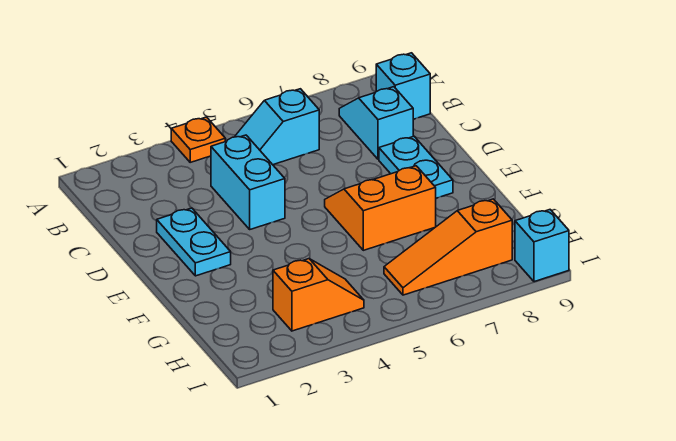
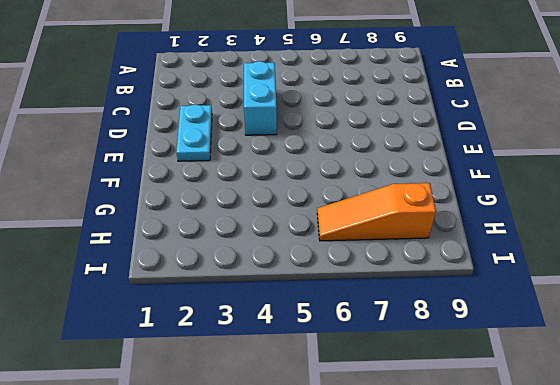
none -> orange plate A4 level 1
none -> cyan slope B5:B6 level 1 top 6

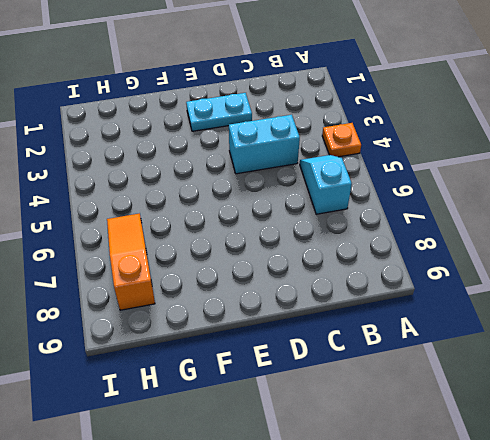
none -> cyan slope B8:C8 level 1 top C
none -> cyan brick B9 level 1

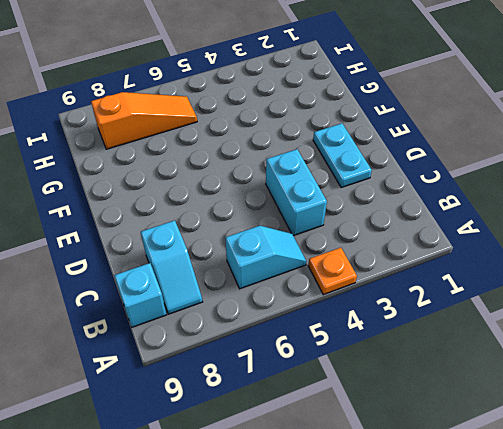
none -> cyan plate D8:E8 level 1
none -> orange slope E6:F7 level 1 top F

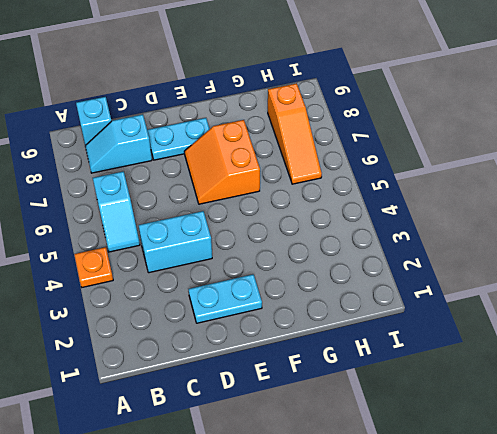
none -> orange slope H3:H4 level 1 top 3
none -> cyan brick I9 level 1

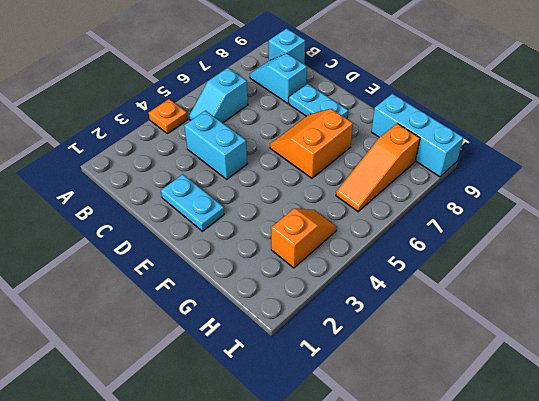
cyan brick G9:I9 level 1 -> cyan brick I9 level 1

